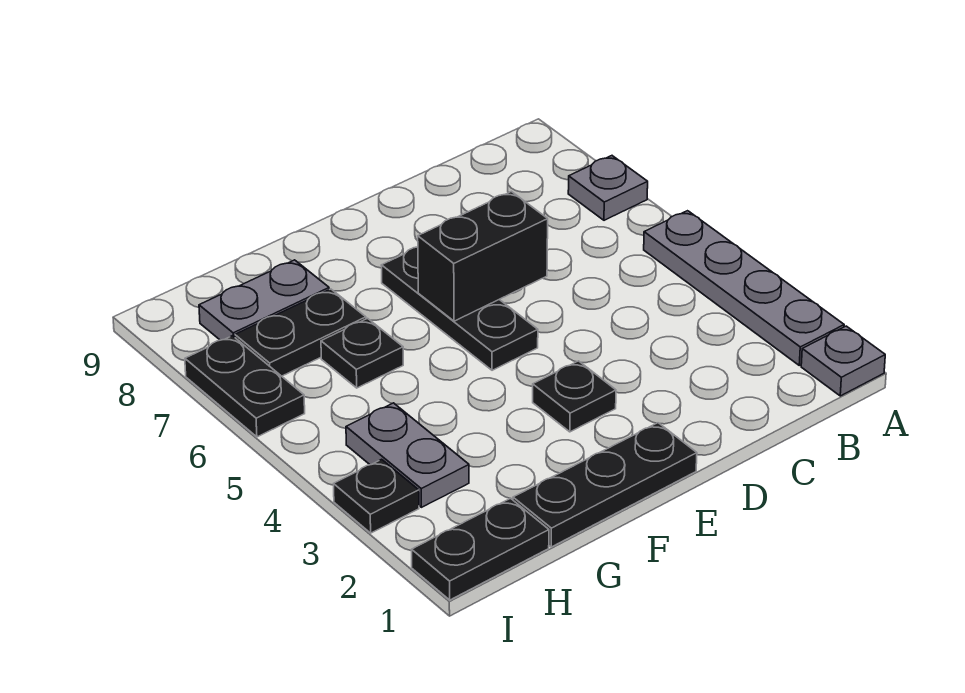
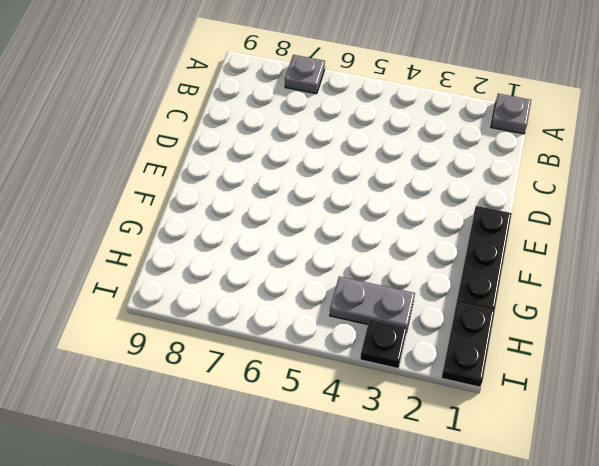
none -> grey plate A2:A5 level 1
none -> black plate E3 level 1
none -> black plate E5:E7 level 1

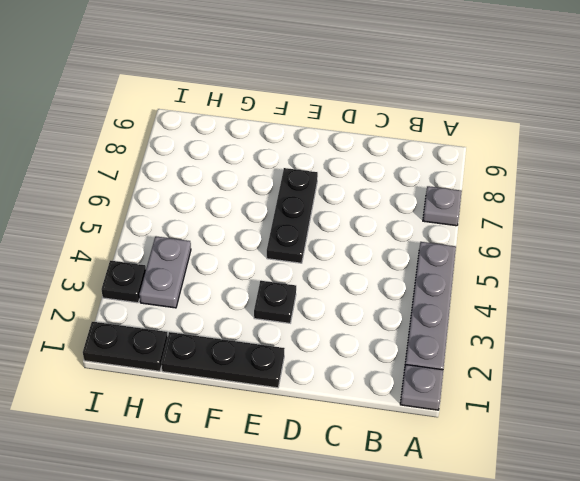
none -> black plate G6 level 1
none -> black plate G7:H7 level 1
none -> grey plate G8:H8 level 1

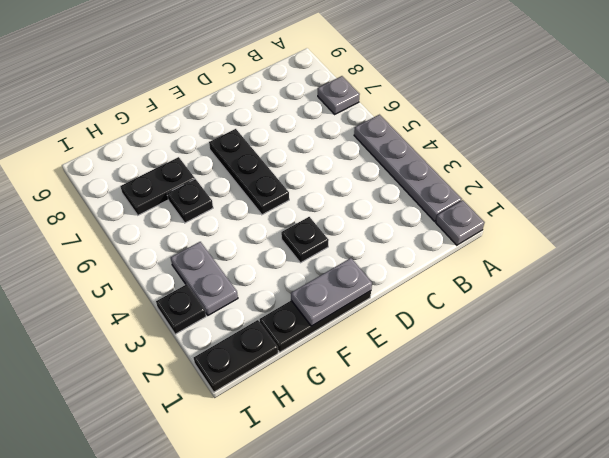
grey plate E1:F1 level 2 -> grey plate G8:H8 level 1
none -> black plate I6:I7 level 1
none -> black brick D6:E6 level 2

